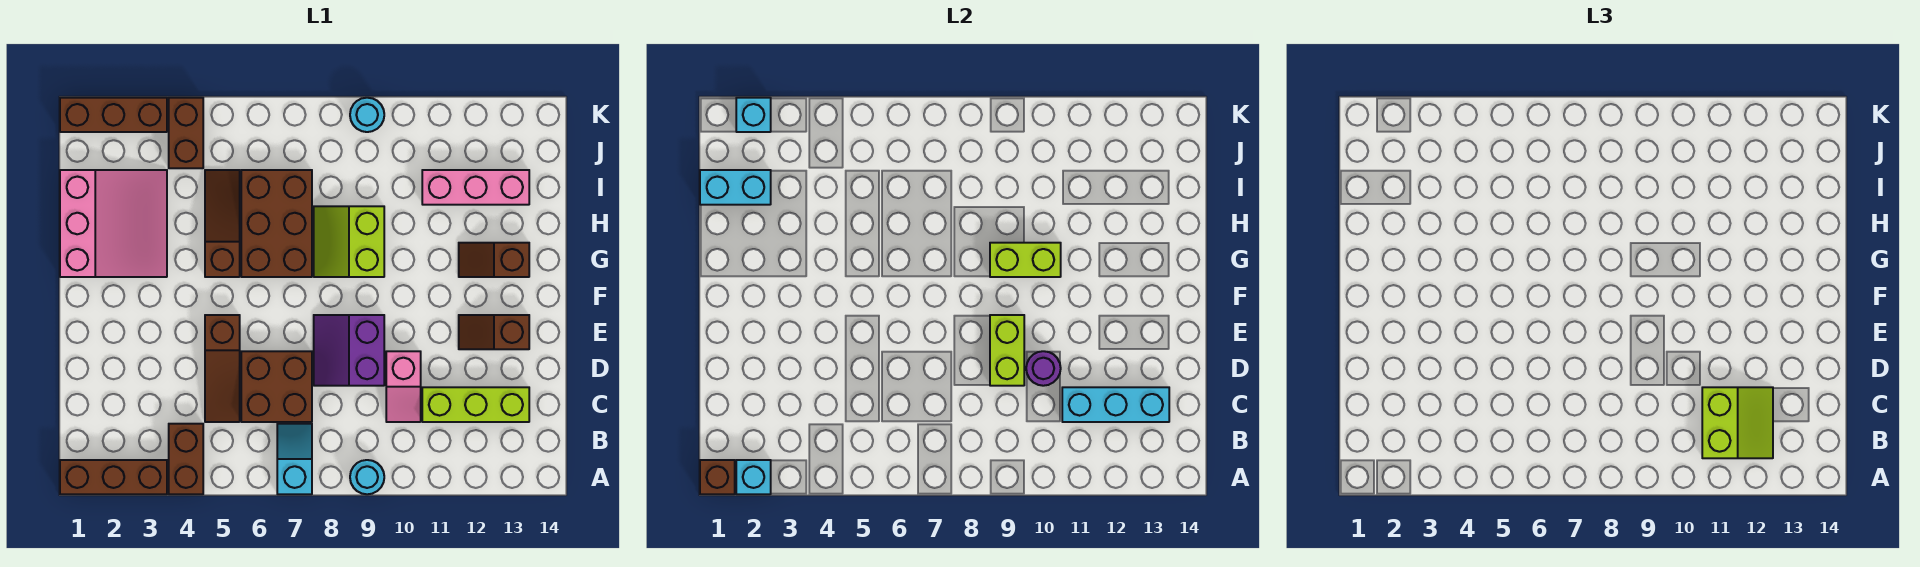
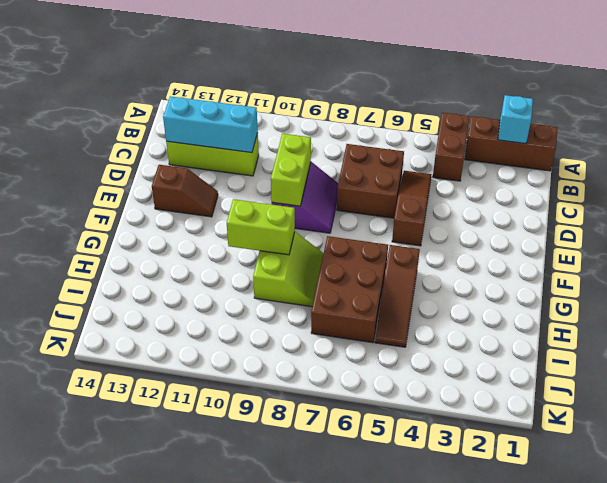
none -> cyan slope A7:B7 level 1 top A
none -> cyan round brick A9 level 1
none -> pink slope C10:D10 level 1 top D

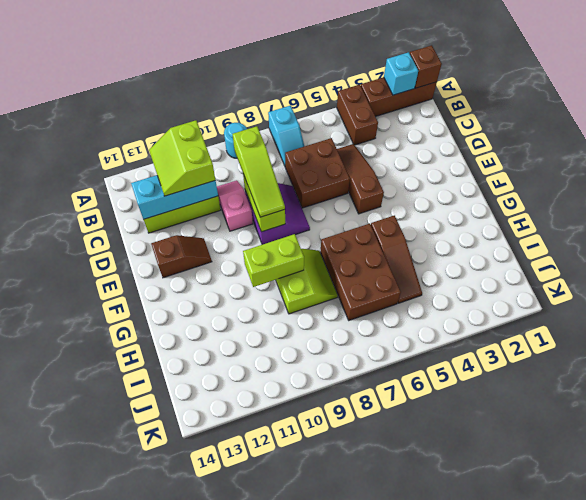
lime slope C9:E9 level 3 top C -> none
none -> pink slope G1:I3 level 1 top 1
none -> brown slope G12:G13 level 1 top 13
none -> pink brick I11:I13 level 1

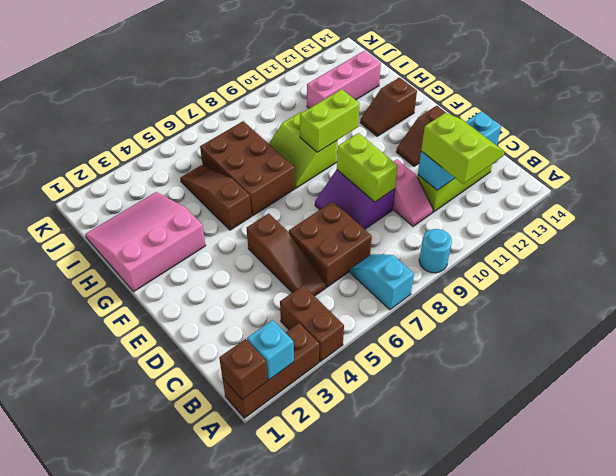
pink slope G1:I3 level 1 top G -> pink slope G1:I3 level 1 top 1
none -> brown brick J4:K4 level 1
none -> brown brick K1:K3 level 1
none -> cyan round brick K9 level 1

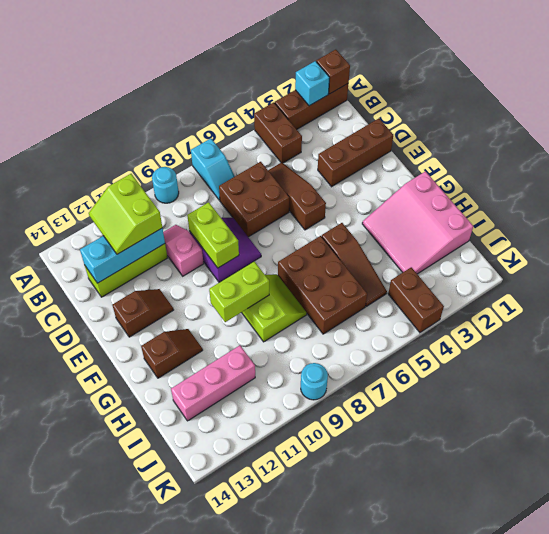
brown brick D1:D3 level 1 -> brown brick K1:K3 level 1
none -> purple round brick D10 level 2
none -> cyan brick I1:I2 level 2
none -> cyan brick K2 level 2

